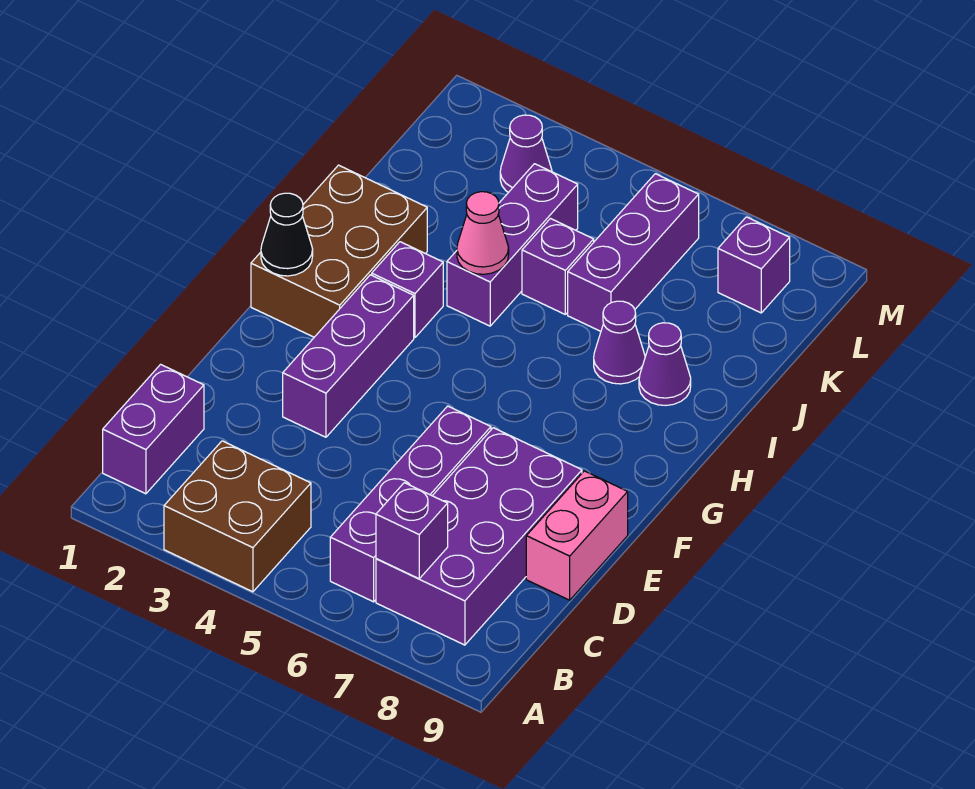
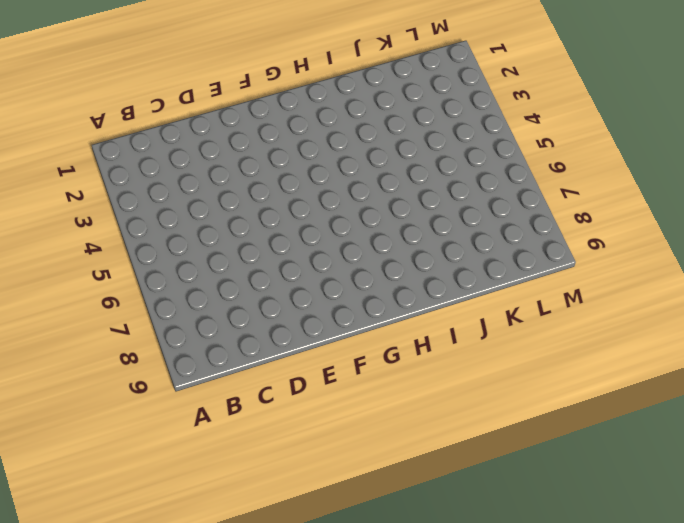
none -> brown brick A3:B4 level 1
none -> purple brick B1:C1 level 1
none -> purple brick B6:E6 level 1

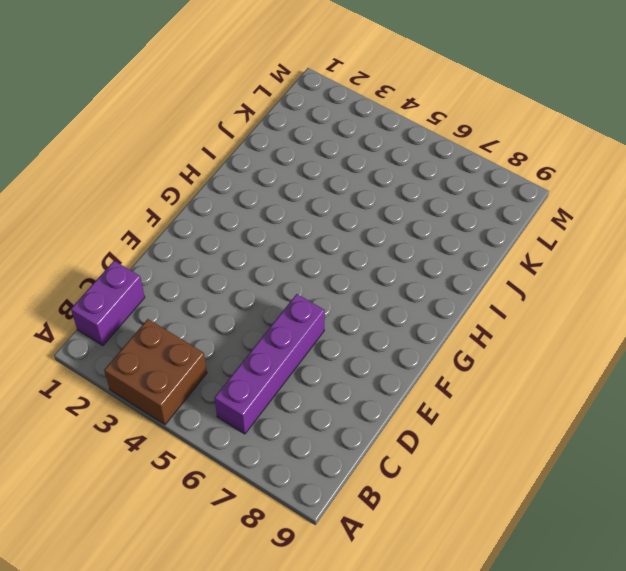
none -> purple brick B7:E8 level 1
none -> pink brick D9:E9 level 1
none -> purple brick E3:G3 level 1

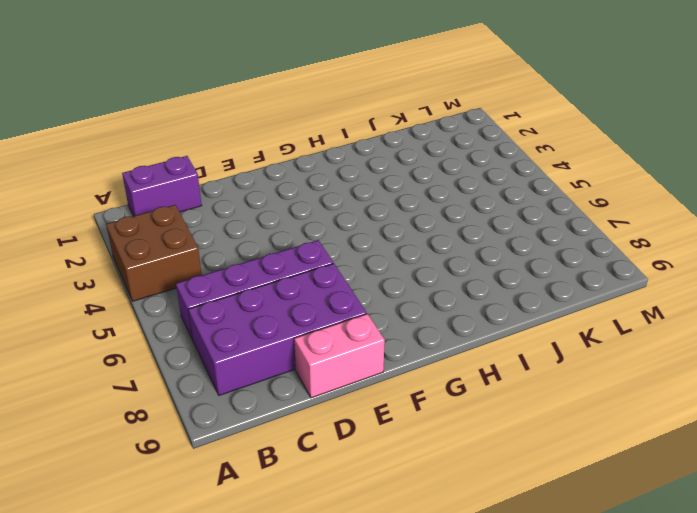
none -> purple brick E3:G3 level 1
none -> brown brick G1:I2 level 1
none -> purple brick H3 level 1

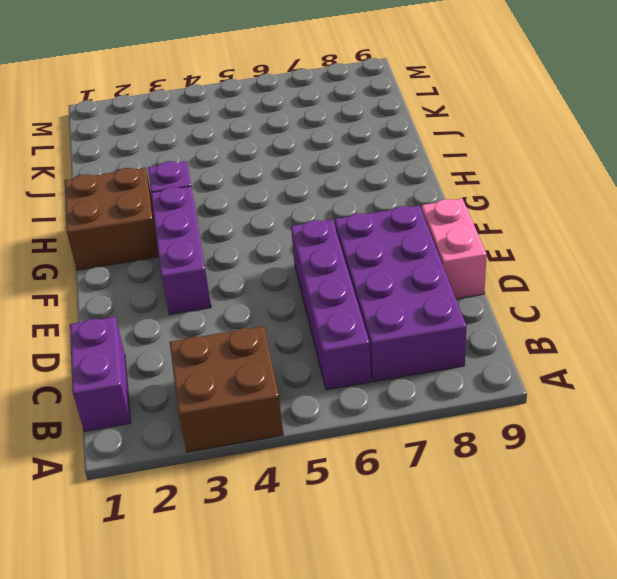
brown brick G1:H2 level 1 -> brown brick G1:I2 level 1
none -> purple brick I4:K4 level 1
none -> purple cone I7 level 1
none -> purple cone I8 level 1

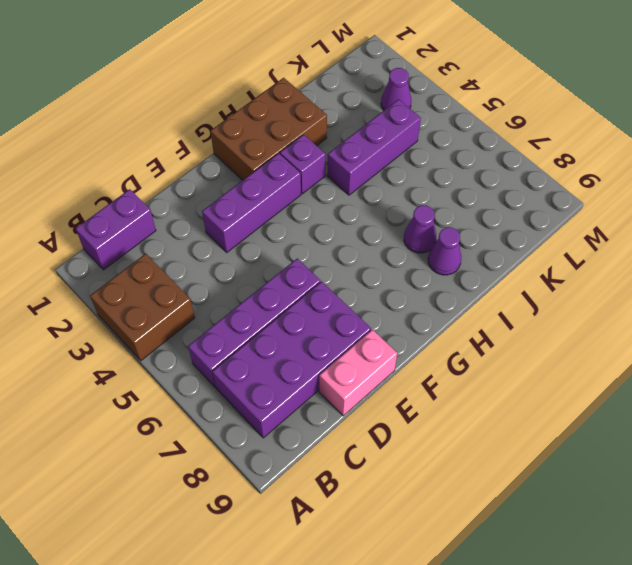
none -> purple brick J5 level 1
none -> purple brick J6:L6 level 1
none -> purple brick L8 level 1

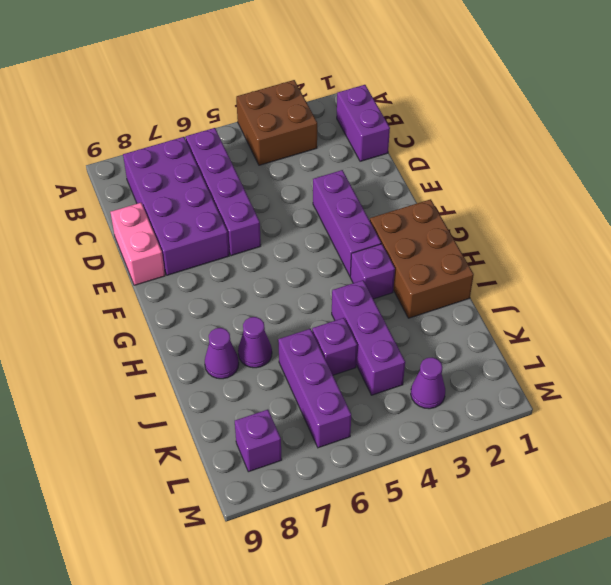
none -> purple brick B7 level 2
none -> black cone G1 level 2
none -> pink cone I4 level 2

